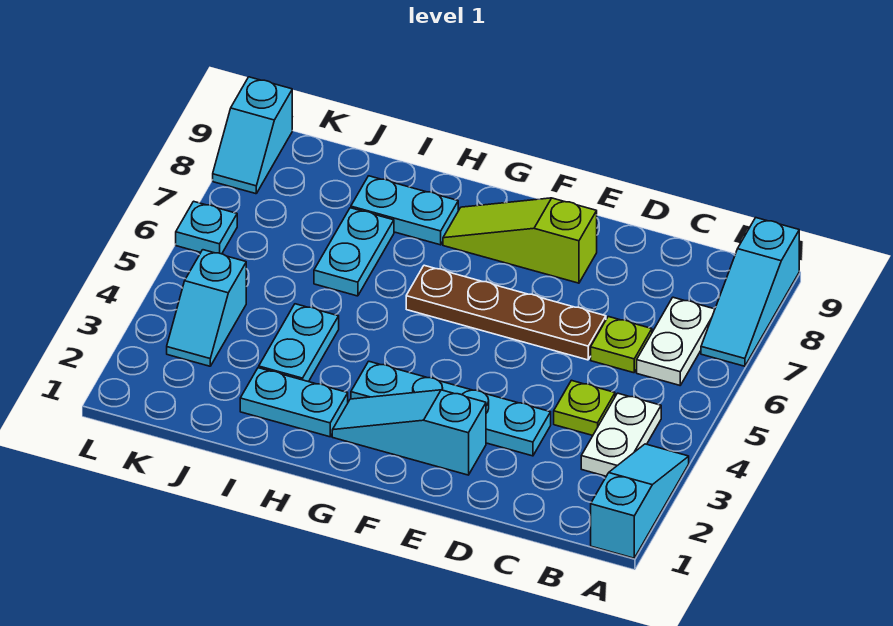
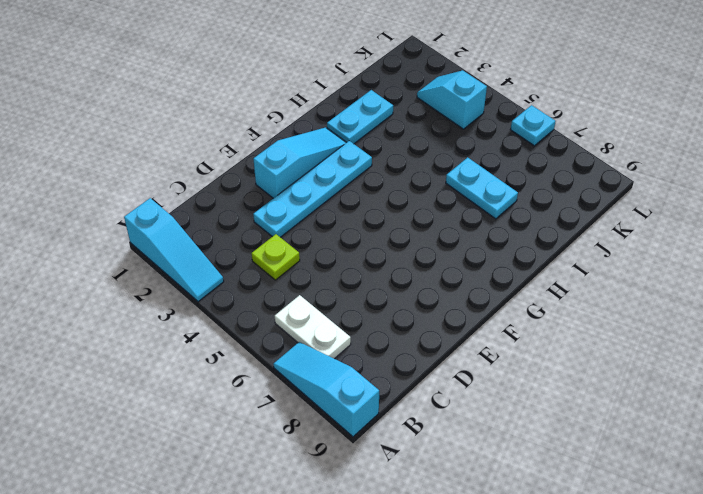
none -> white plate B3:B4 level 1
none -> lime plate C6 level 1
none -> brown plate D6:G6 level 1

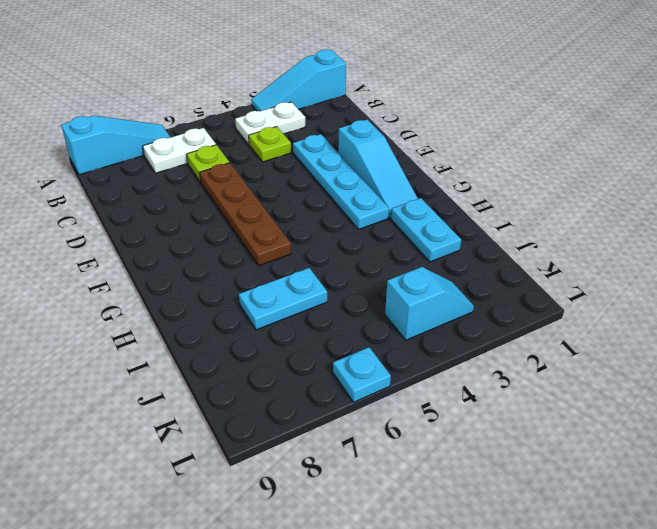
none -> lime slope E8:G8 level 1 top E
none -> cyan plate H8:I8 level 1
none -> cyan plate I3:I4 level 1

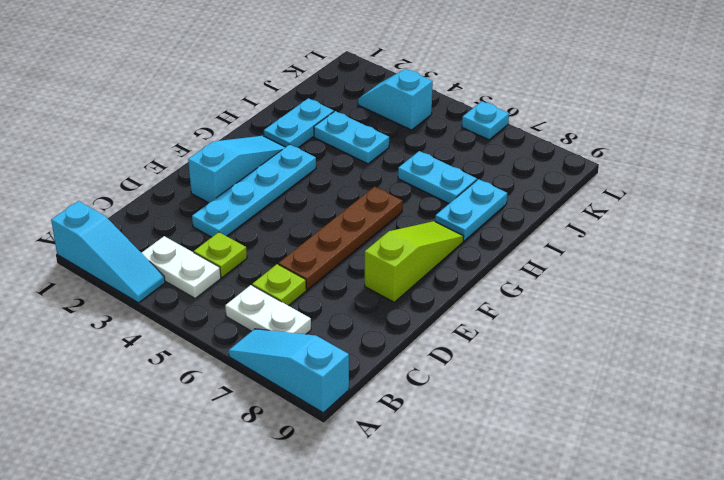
none -> cyan slope L8:L9 level 1 top 9

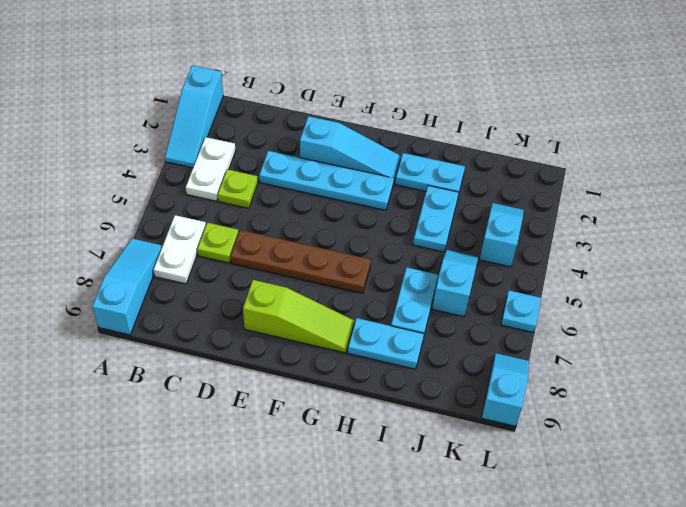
cyan slope J5:J6 level 1 top 6 -> none

